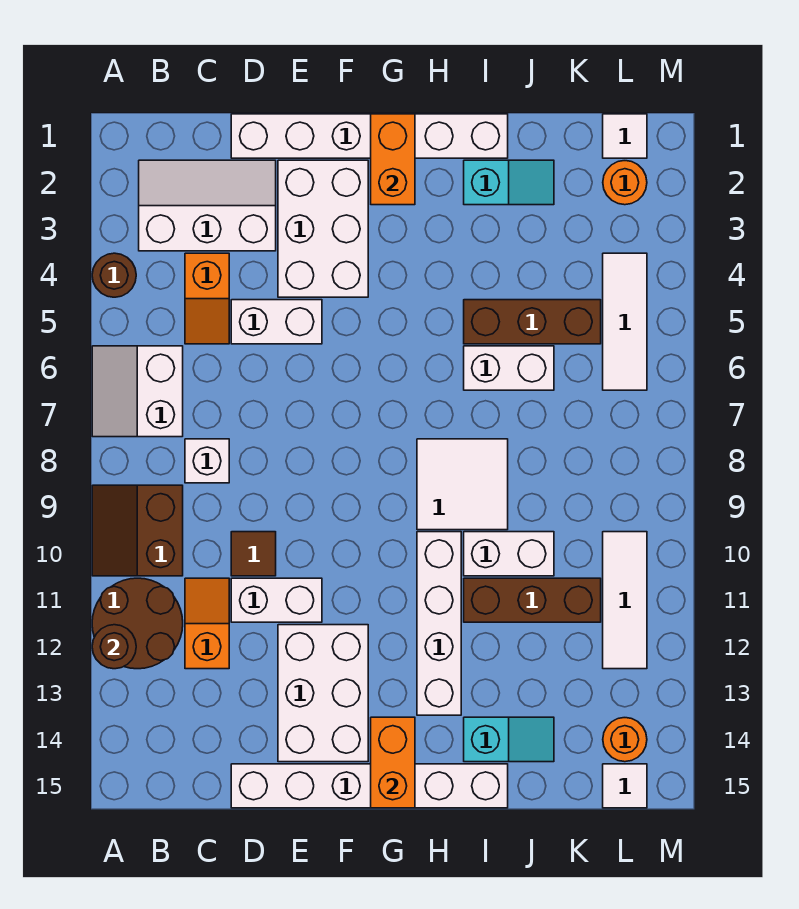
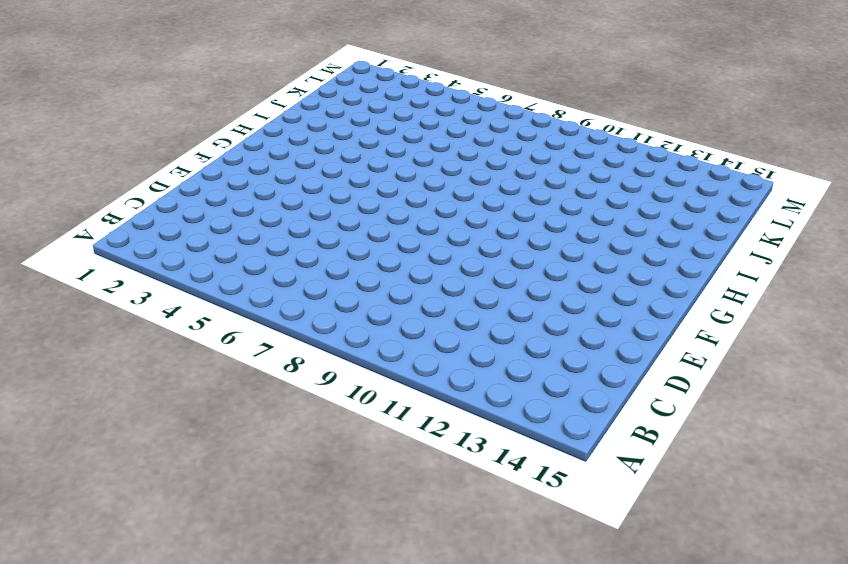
none -> brown round brick A4 level 1
none -> white slope A6:B7 level 1 top B
none -> brown slope A9:B10 level 1 top B
none -> brown round brick A11:B12 level 1

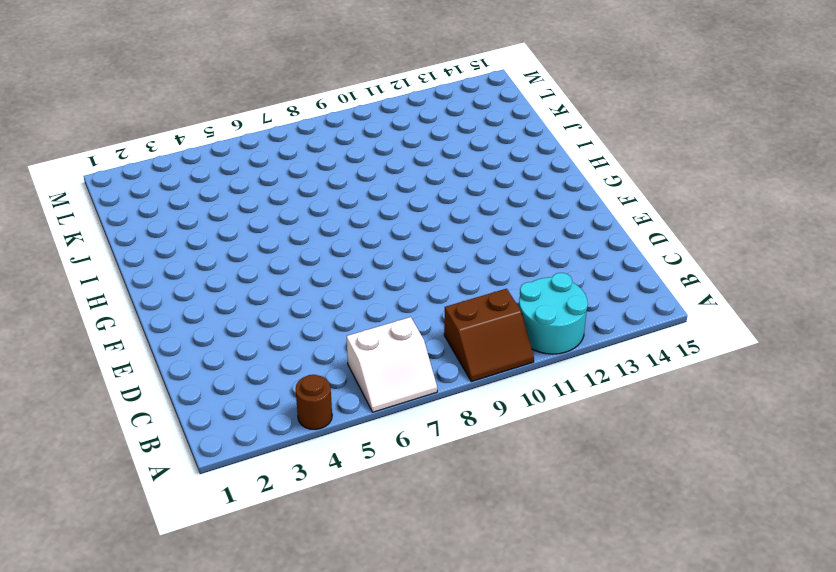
cyan round brick A11:B12 level 1 -> brown round brick A11:B12 level 1
none -> white slope B2:D3 level 1 top 3
none -> orange slope C4:C5 level 1 top 4
none -> white brick C8 level 1
none -> orange slope C11:C12 level 1 top 12

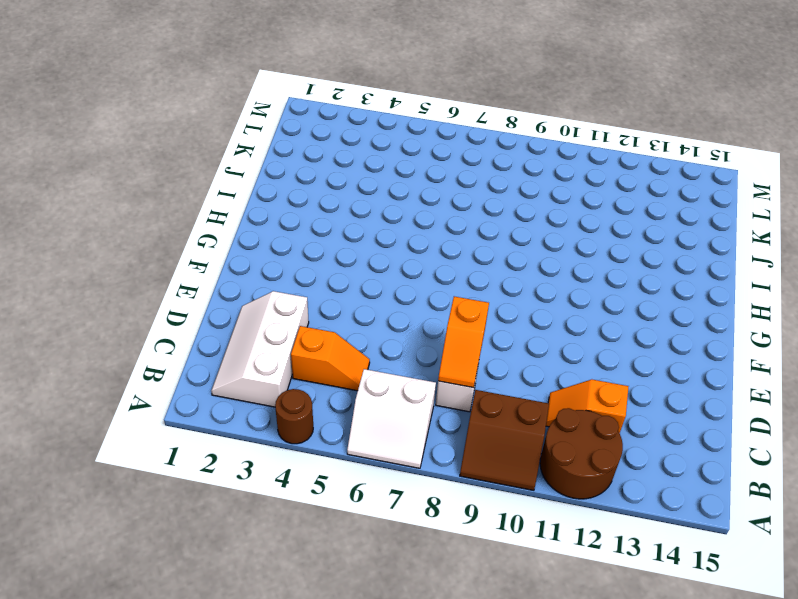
orange slope C8:D8 level 2 top D -> none
none -> white brick D1:I1 level 1
none -> white brick D5:E5 level 1
none -> brown tile D10 level 1
none -> white brick D11:E11 level 1

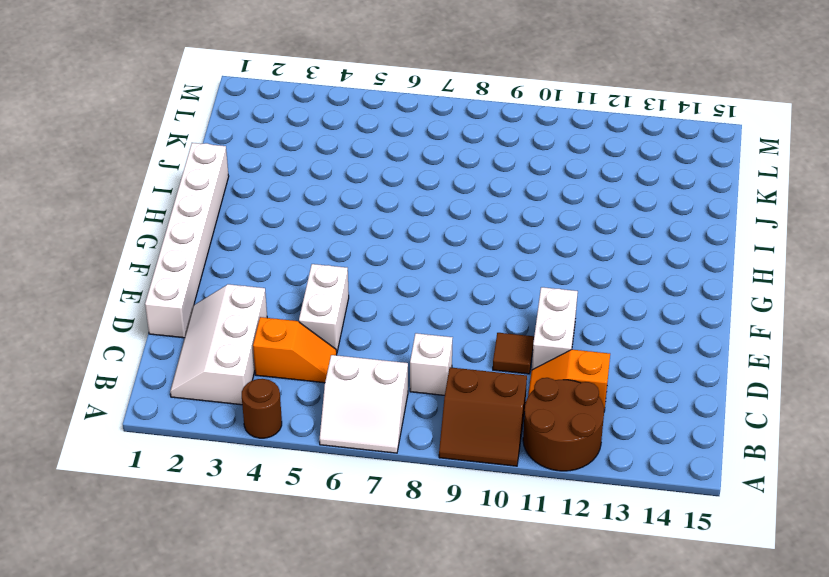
none -> white brick D15:I15 level 1
none -> white brick E2:F4 level 1
none -> white brick E12:F14 level 1
none -> white tile H8:I9 level 1

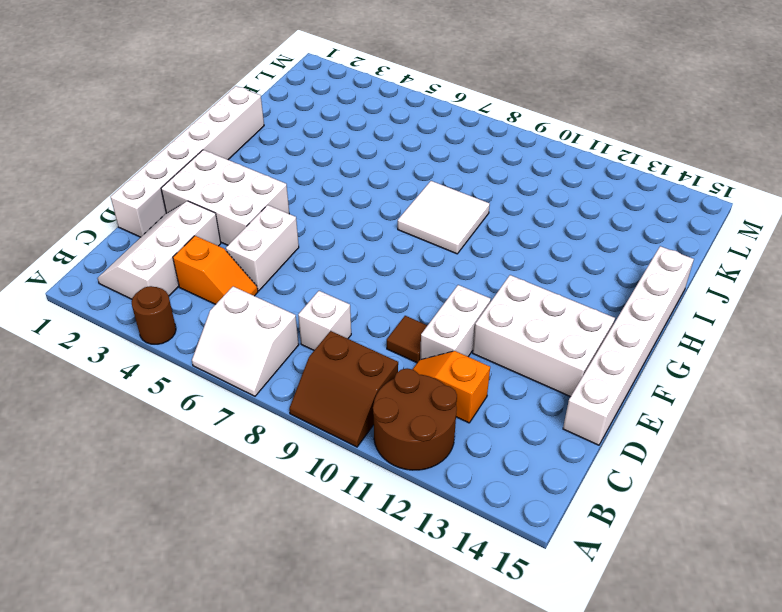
none -> white brick H10:H13 level 1
none -> cyan slope I2:J2 level 1 top I
none -> brown brick I5:K5 level 1
none -> white brick I6:J6 level 1

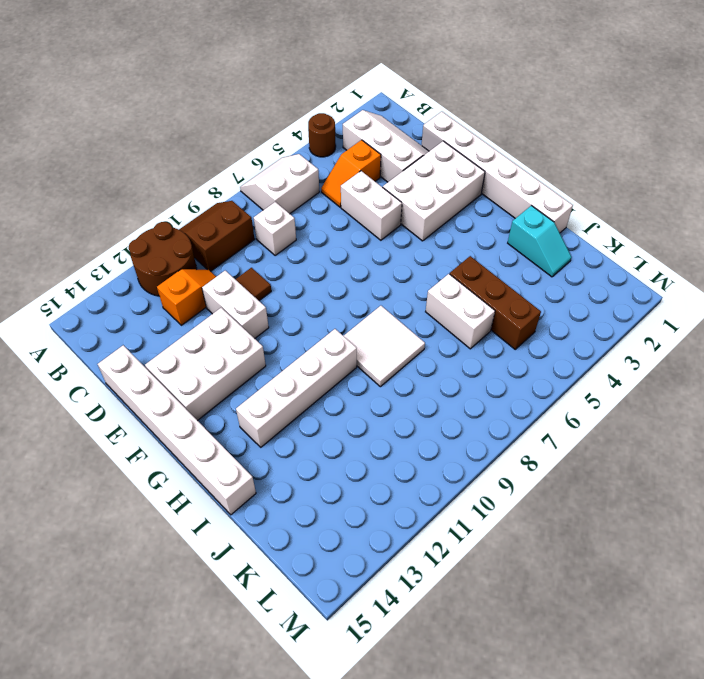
none -> white brick I10:J10 level 1
none -> brown brick I11:K11 level 1
none -> cyan slope I14:J14 level 1 top I
none -> white tile L1 level 1

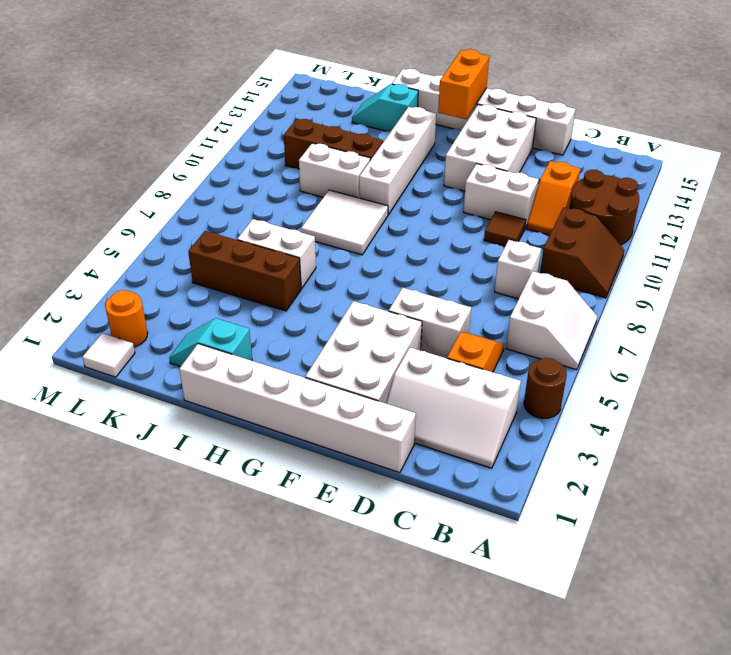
none -> white tile L4:L6 level 1
none -> white tile L10:L12 level 1
none -> orange round brick L14 level 1
none -> white tile L15 level 1

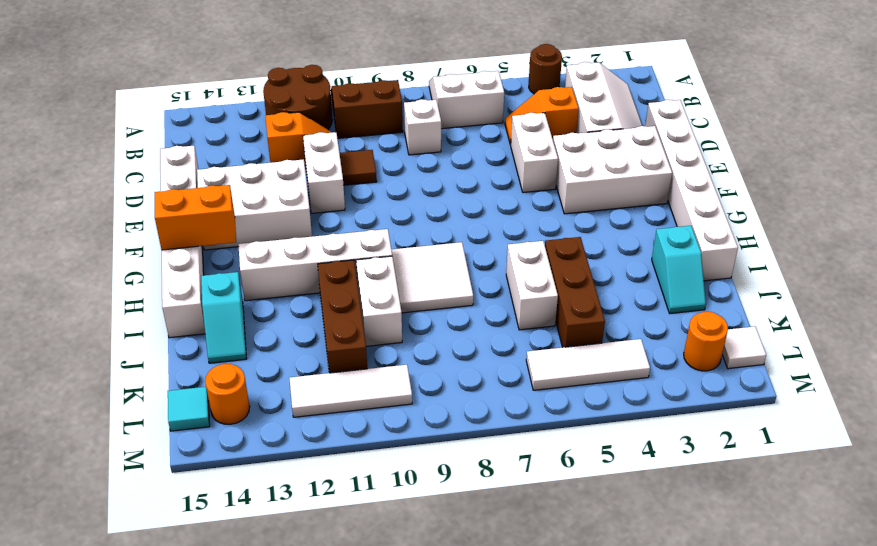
cyan tile L15 level 1 -> white tile L15 level 1
none -> brown round brick A12 level 2
none -> orange brick G1:G2 level 2

